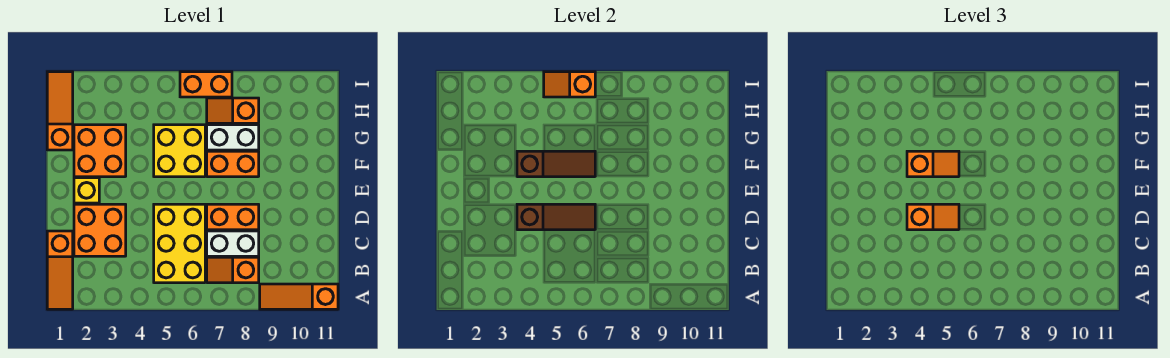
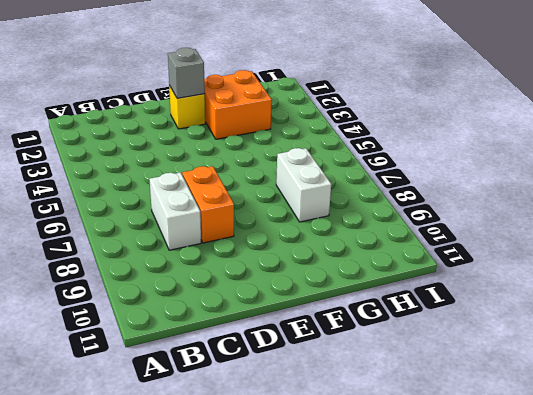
grey brick E2 level 2 -> none
none -> orange slope A1:C1 level 1 top C
none -> orange slope A9:A11 level 1 top 11
none -> yellow brick B5:D6 level 1

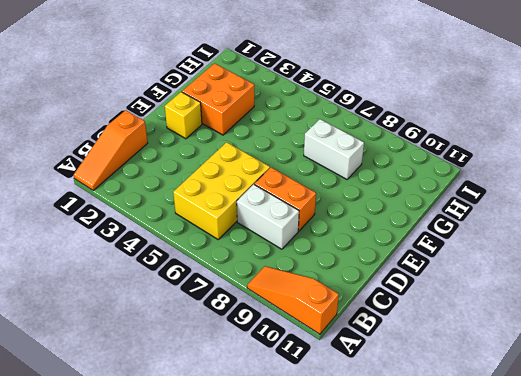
none -> orange slope B7:B8 level 1 top 8
none -> orange brick C2:D3 level 1
none -> yellow brick F5:G6 level 1

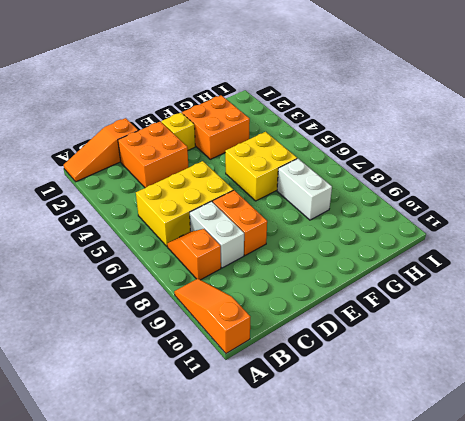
none -> orange brick F7:F8 level 1
none -> orange slope G1:I1 level 1 top G
none -> orange slope H7:H8 level 1 top 8

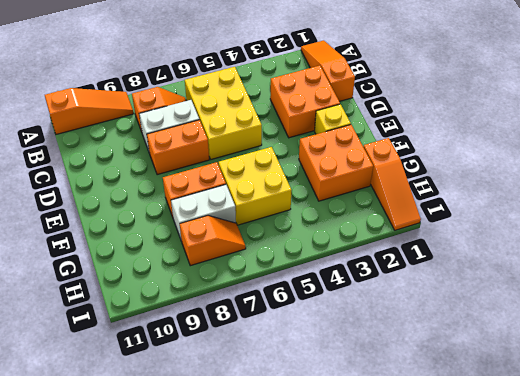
none -> orange brick I6:I7 level 1
none -> brown slope D4:D6 level 2 top 4
none -> brown slope F4:F6 level 2 top 4

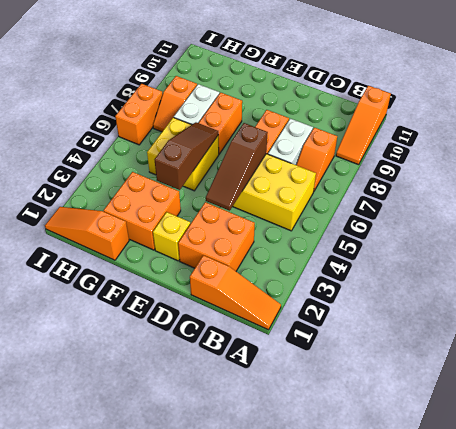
brown slope D4:D6 level 2 top 6 -> brown slope D4:D6 level 2 top 4
none -> orange slope I5:I6 level 2 top 6
none -> orange slope D4:D5 level 3 top 4
none -> orange slope F4:F5 level 3 top 4

